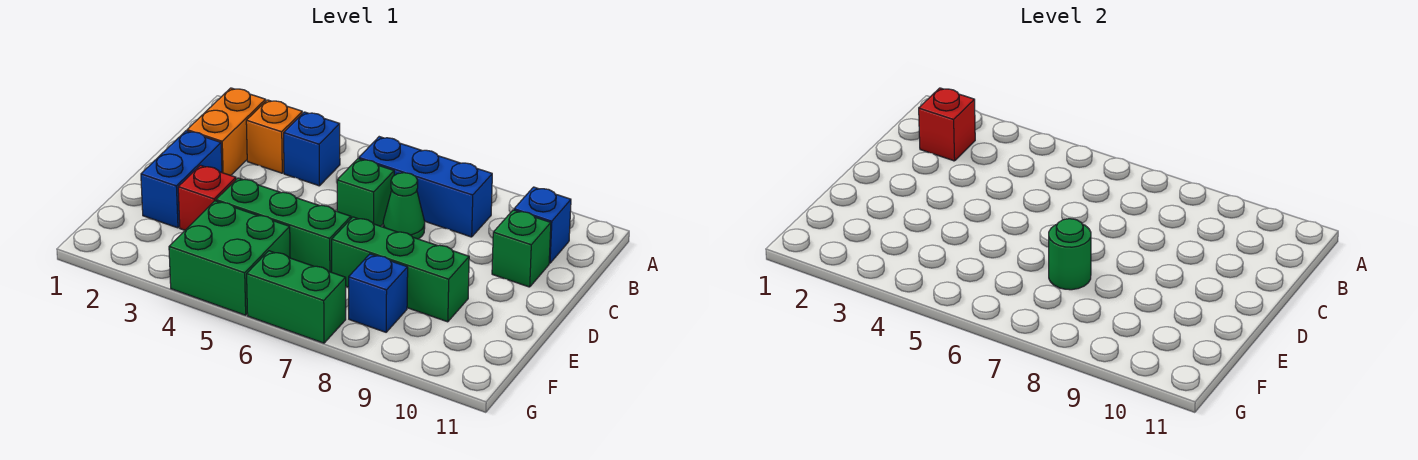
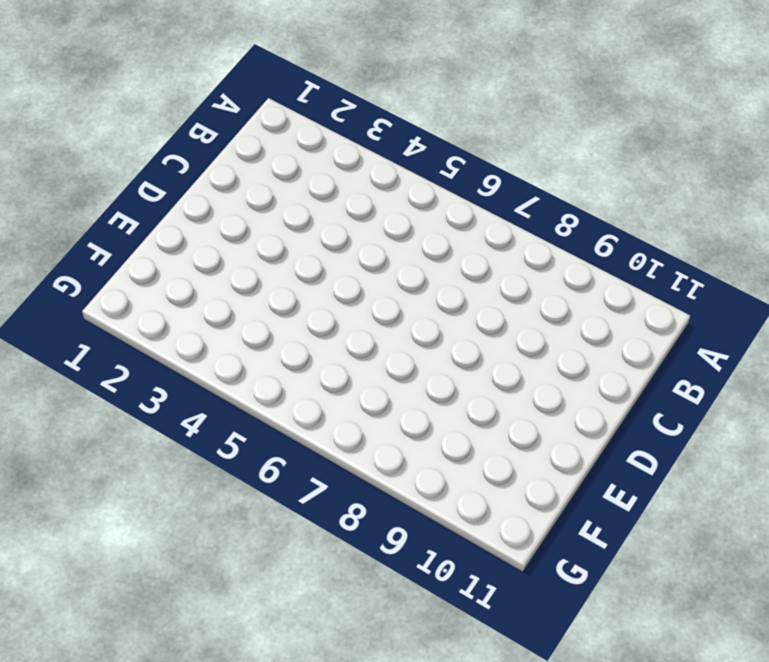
none -> orange brick B2:C2 level 1
none -> orange brick B3 level 1
none -> blue brick B4 level 1

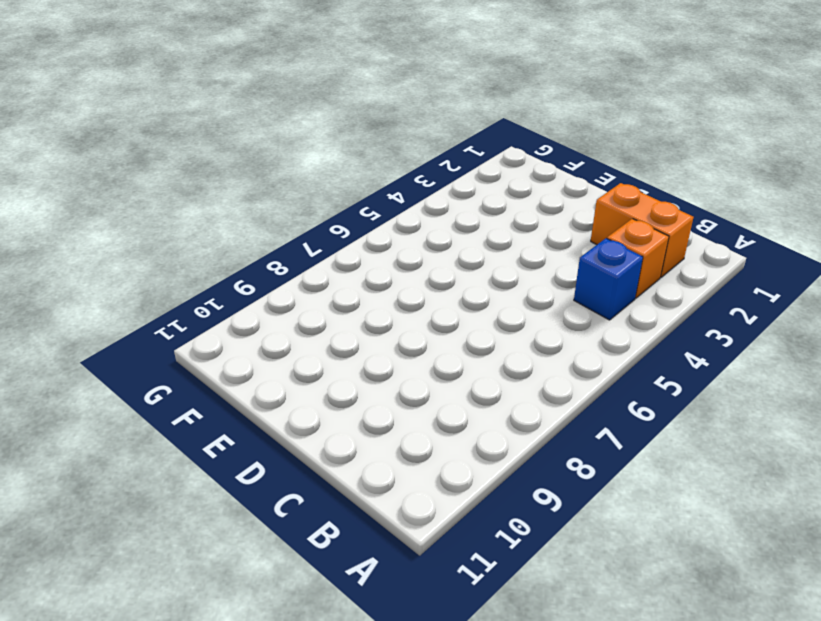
none -> blue brick B6:B8 level 1
none -> blue brick B10 level 1
none -> green brick C6 level 1

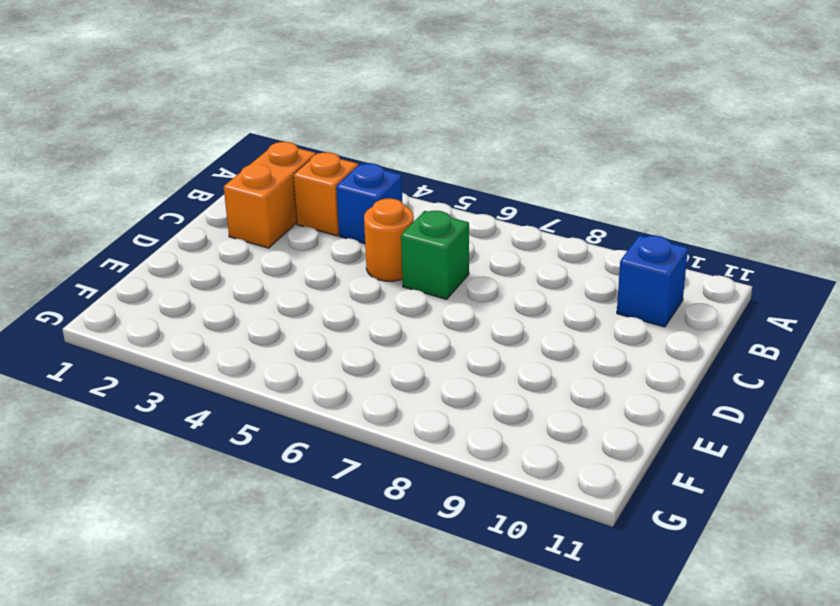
orange round brick C5 level 1 -> none
none -> blue brick B6:B8 level 1
none -> green cone C7 level 1
none -> green brick C10 level 1

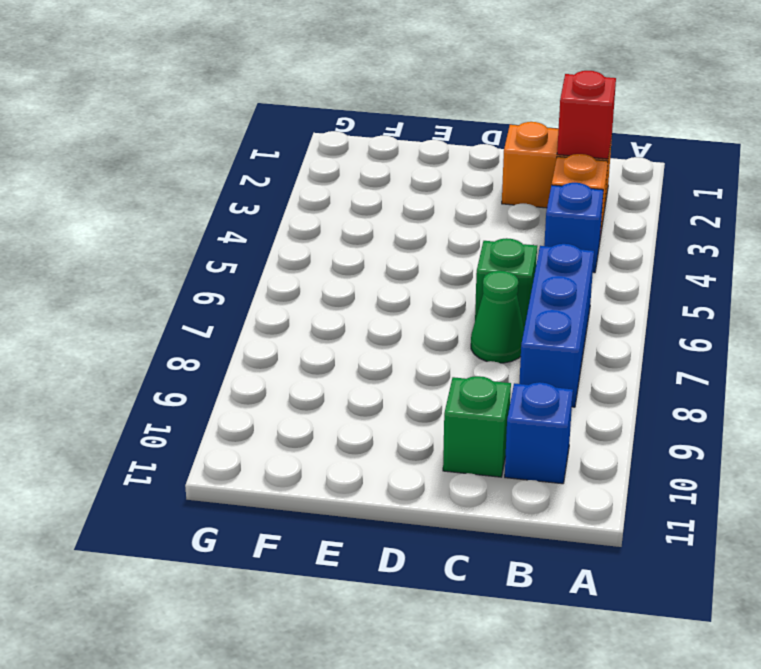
none -> blue brick D2:E2 level 1
none -> red brick E3 level 1
none -> green brick E4:E6 level 1

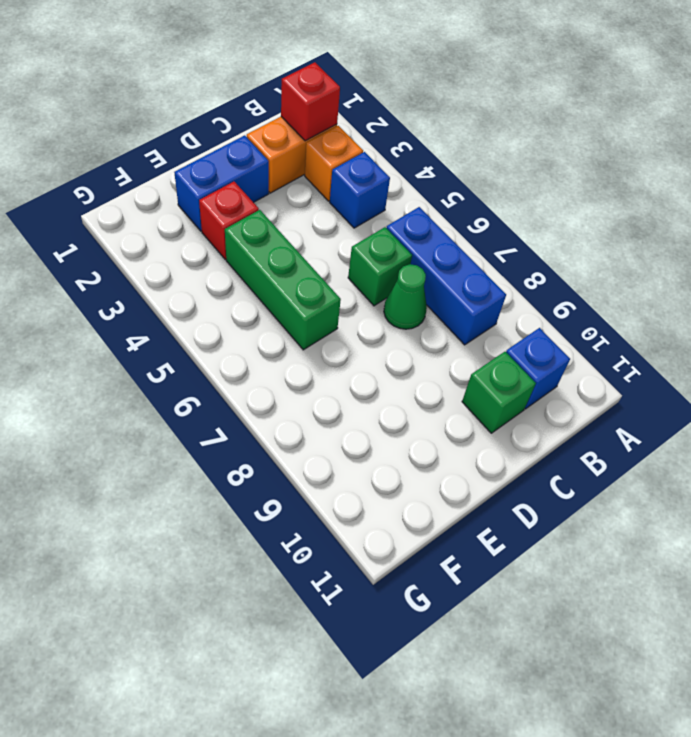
none -> green brick E7:E9 level 1
none -> green brick F4:G5 level 1
none -> blue brick F8 level 1

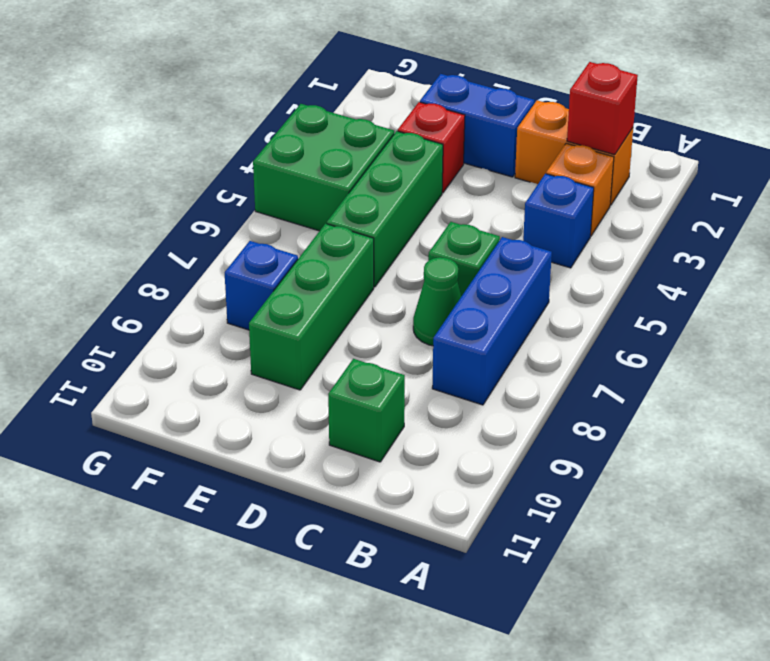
none -> blue brick B10 level 1
none -> green brick G6:G7 level 1
none -> green round brick E7 level 2

